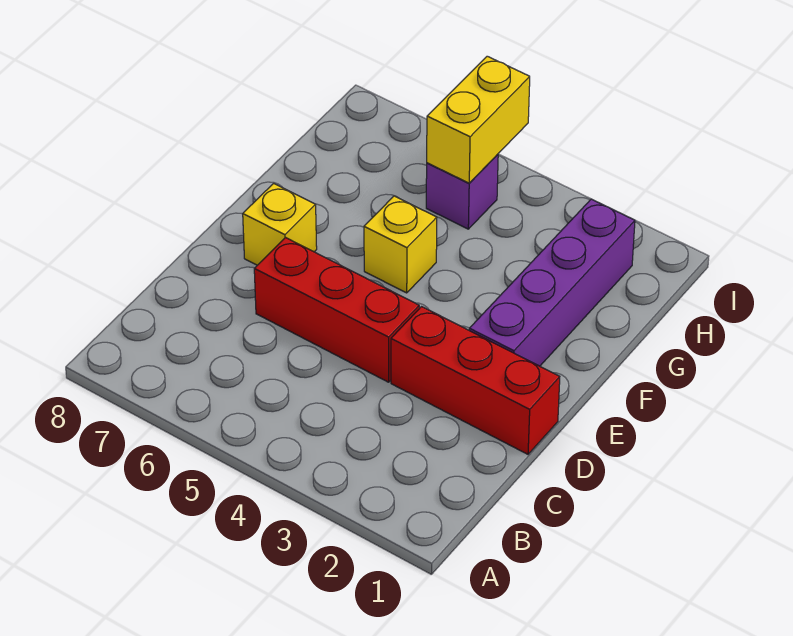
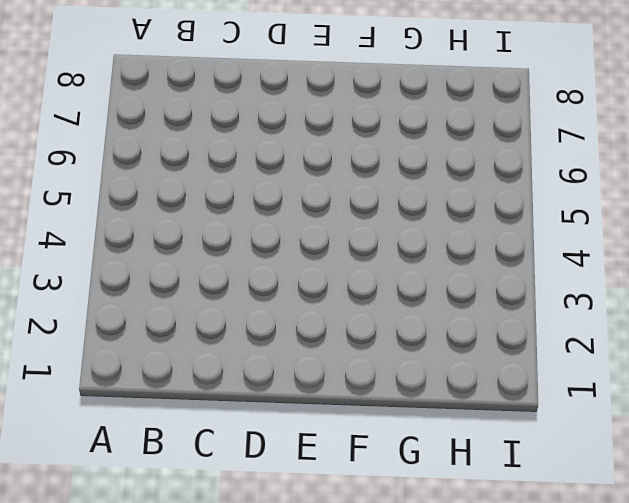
none -> red brick D1:D3 level 1
none -> red brick D4:D6 level 1

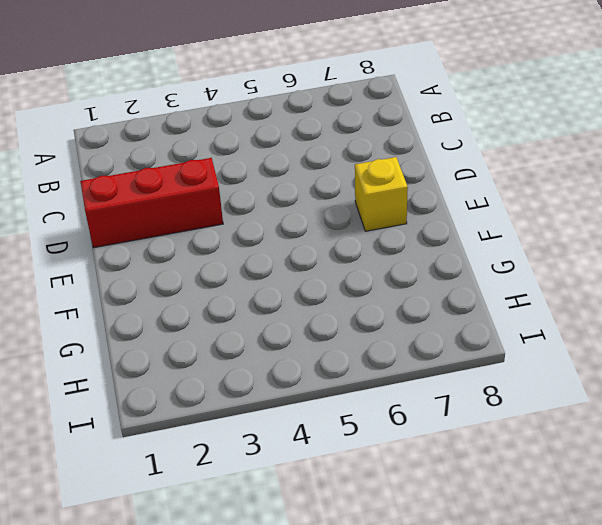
none -> red brick D4:D6 level 1
none -> purple brick E2:H2 level 1

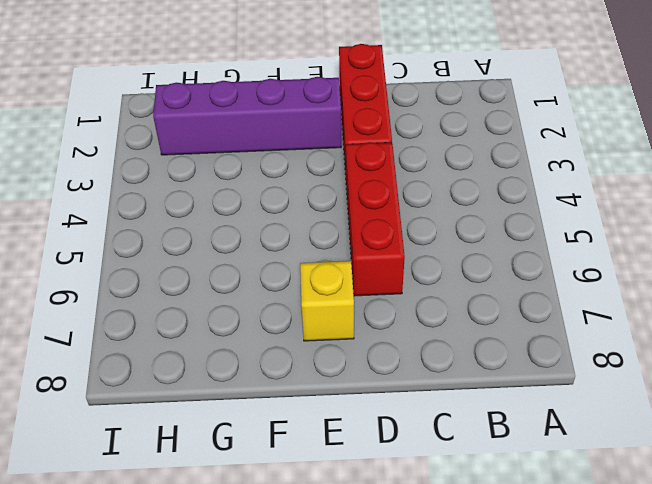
none -> yellow brick F5 level 1
none -> purple brick H5 level 1

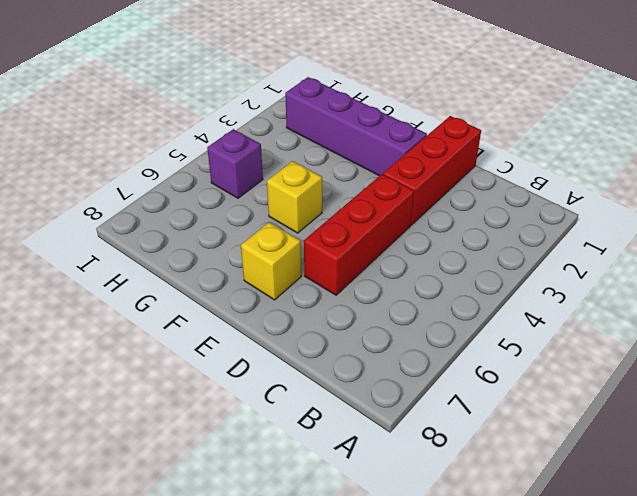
none -> yellow brick H5:I5 level 2

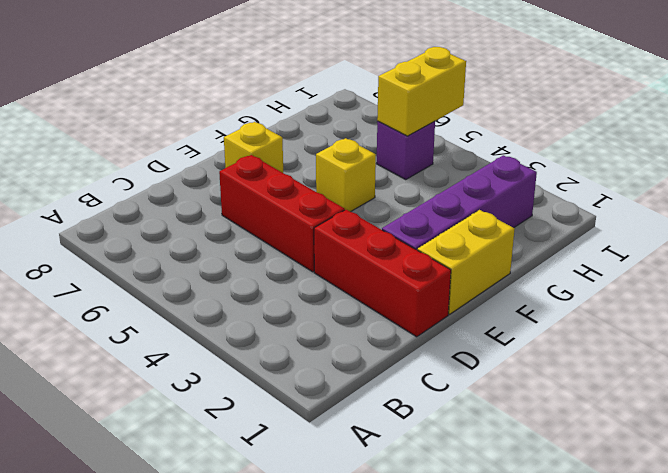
yellow brick E1:F1 level 1 -> none

